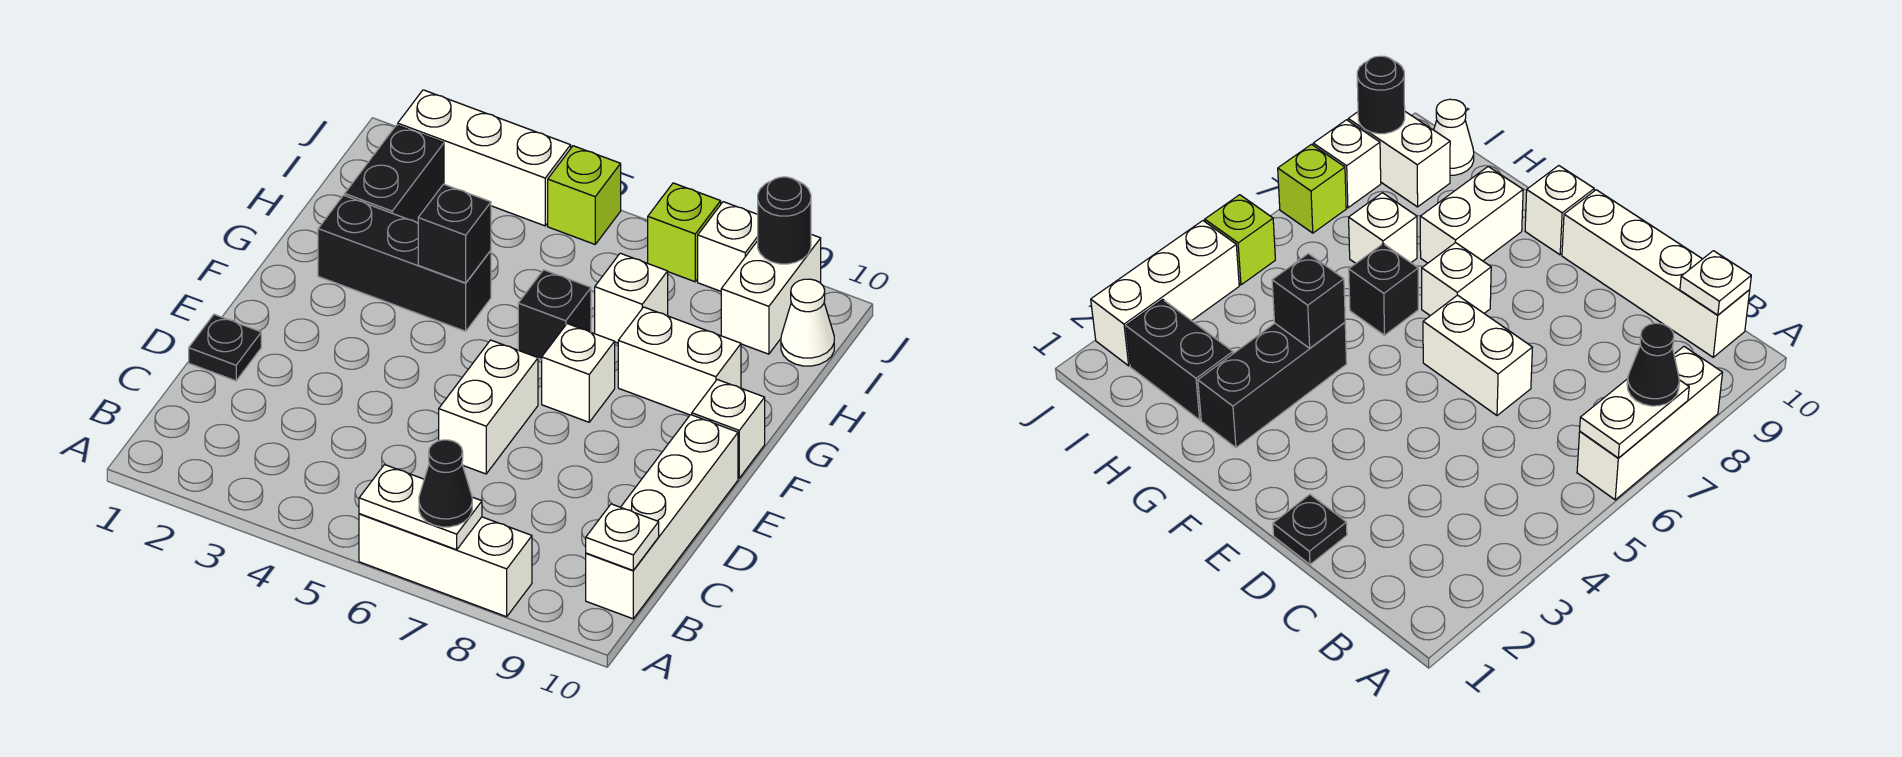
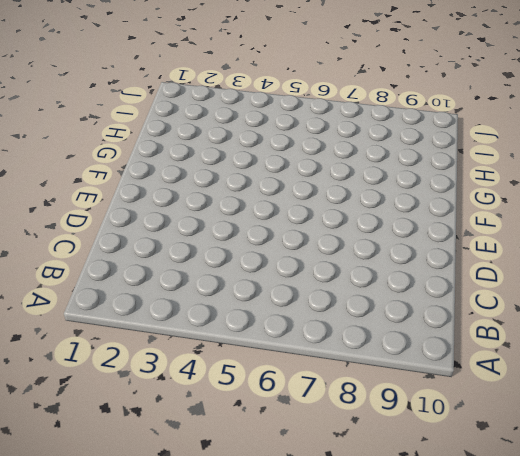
none -> white brick A6:A8 level 1
none -> white brick B10:E10 level 1
none -> black plate D1 level 1

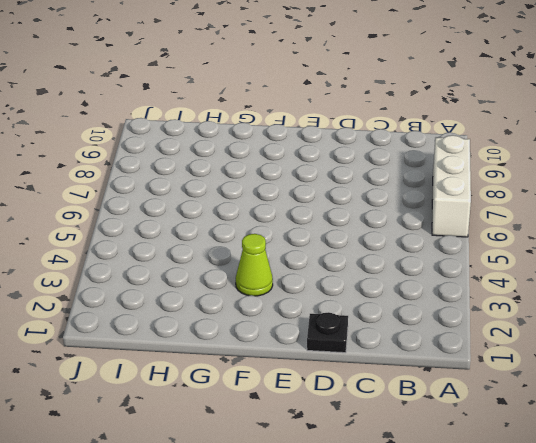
lime cone F3 level 1 -> none
none -> white brick B10:E10 level 1
none -> white brick D6:E6 level 1
none -> white brick F7 level 1

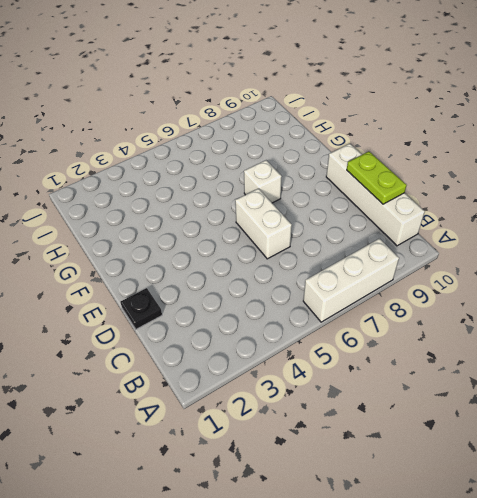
lime plate C10:D10 level 2 -> none
none -> white brick F10 level 1
none -> black brick G2:G4 level 1
none -> black brick G6 level 1

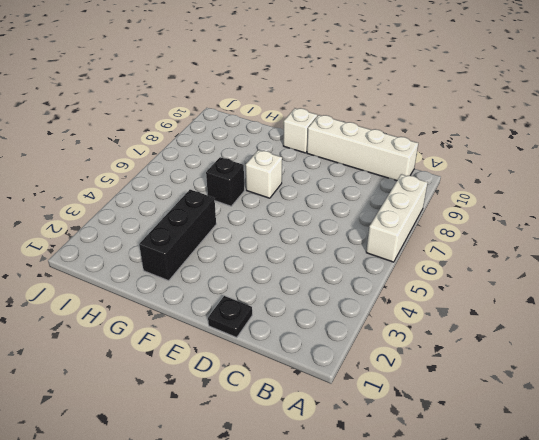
none -> white brick D6:E6 level 1
none -> white brick G8:G9 level 1
none -> black brick H2:I2 level 1

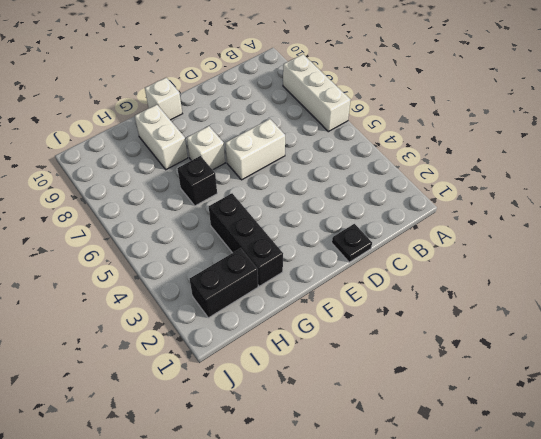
none -> white brick B10:E10 level 1
none -> white brick H7 level 1
none -> white brick I9:J9 level 1

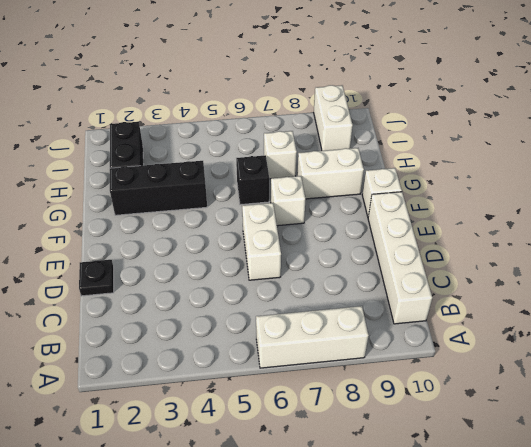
none -> white cone I10 level 1
none -> white brick J2:J4 level 1
none -> lime brick J5 level 1

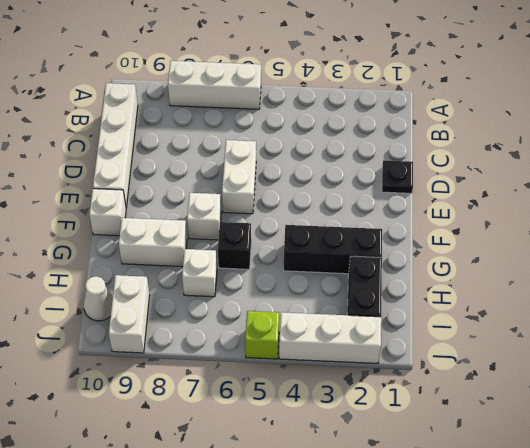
none -> lime brick J7 level 1
none -> white brick J8 level 1
none -> white plate A6:A7 level 2

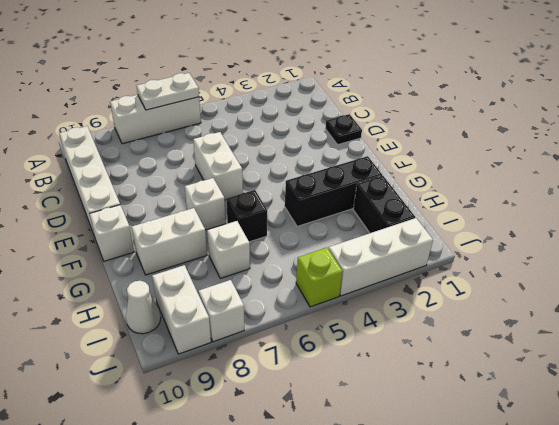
none -> lime brick J7 level 1
none -> white plate B10 level 2
none -> black brick G4 level 2

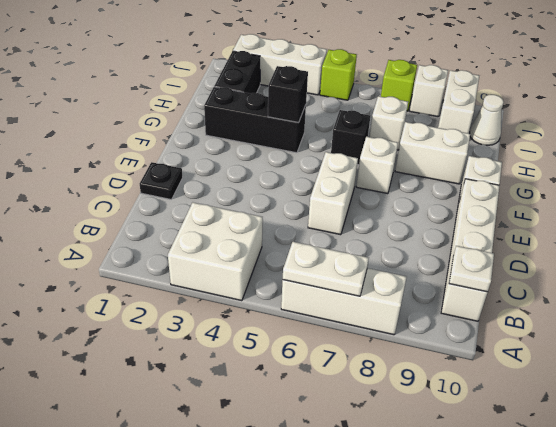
white brick A3:B4 level 1 -> none
none -> black round brick J9 level 2
none -> black cone A7 level 3

